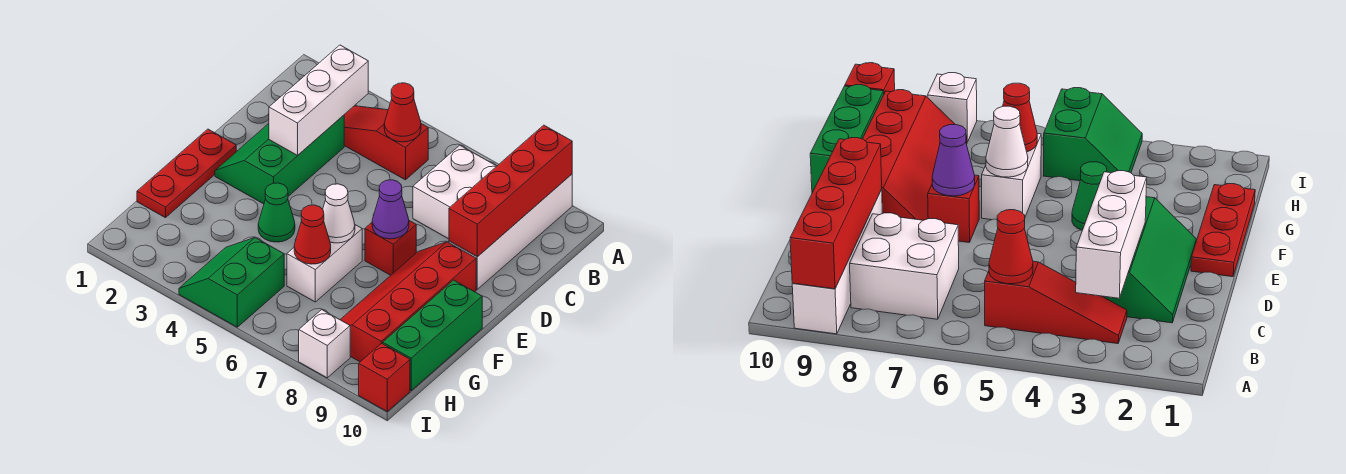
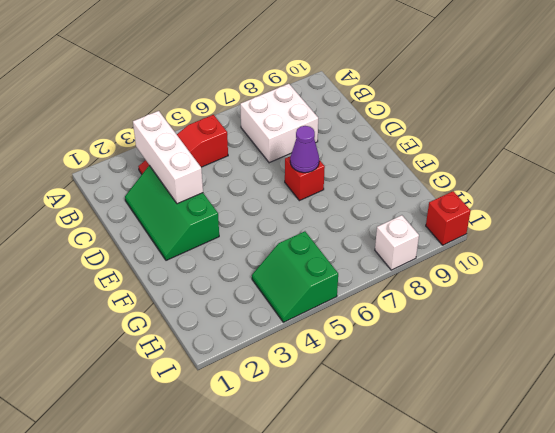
none -> white brick A9:D9 level 1
none -> red plate E1:G1 level 1
none -> red slope E8:H9 level 1 top 9

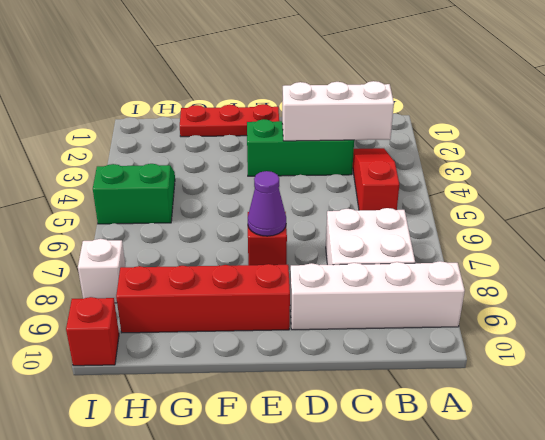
none -> green cone F4 level 1
none -> white brick F6:G6 level 1
none -> green brick F10:H10 level 1

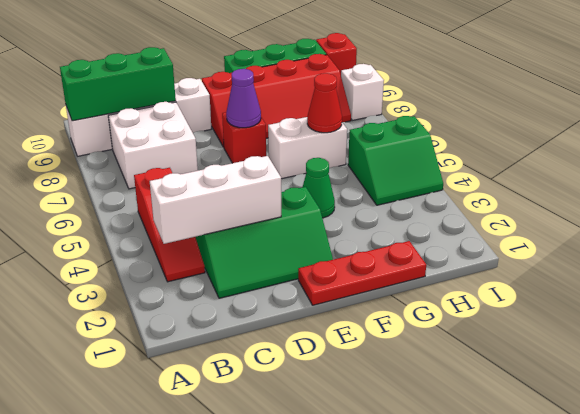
green brick A9:C9 level 2 -> red brick A9:D9 level 2
none -> red cone B5 level 2
none -> white cone F6 level 2

